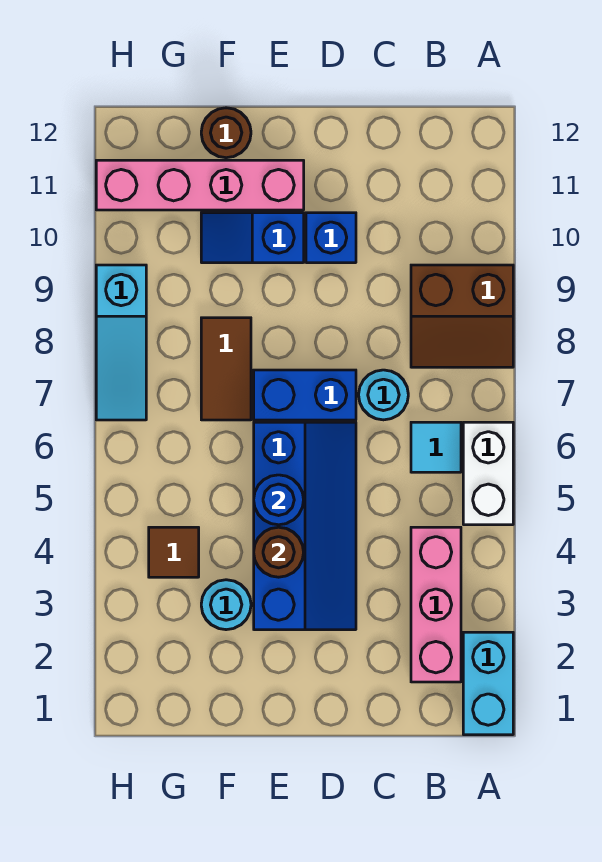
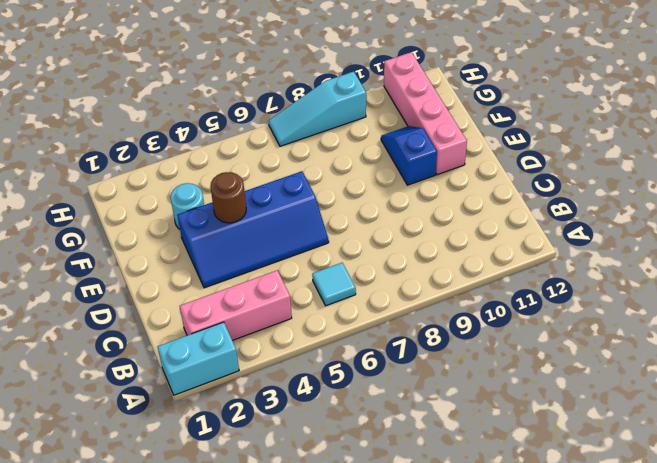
none -> white brick A5:A6 level 1
none -> brown slope A8:B9 level 1 top 9
none -> cyan round brick C7 level 1

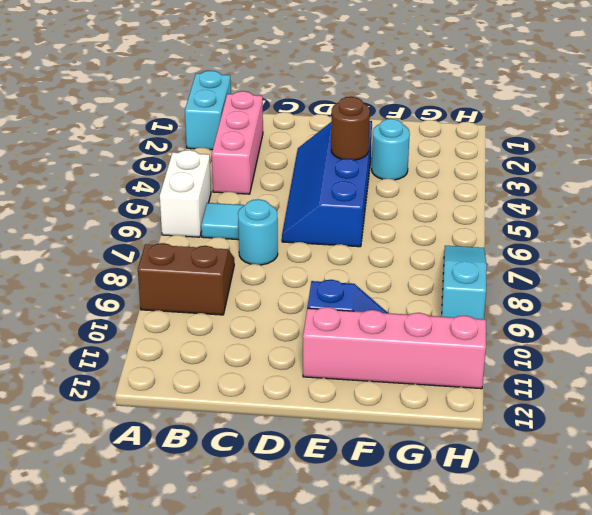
none -> blue brick D7:E7 level 1
none -> blue brick D10 level 1
none -> brown tile F7:F8 level 1

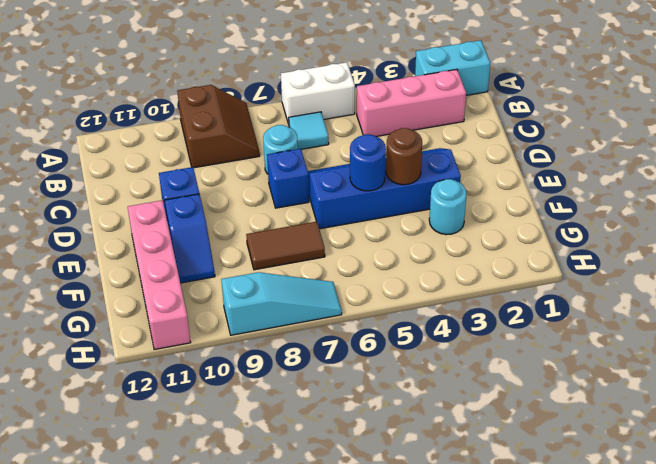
blue brick D7 level 1 -> blue brick D7:E7 level 1
none -> brown round brick F12 level 1
none -> brown tile G4 level 1

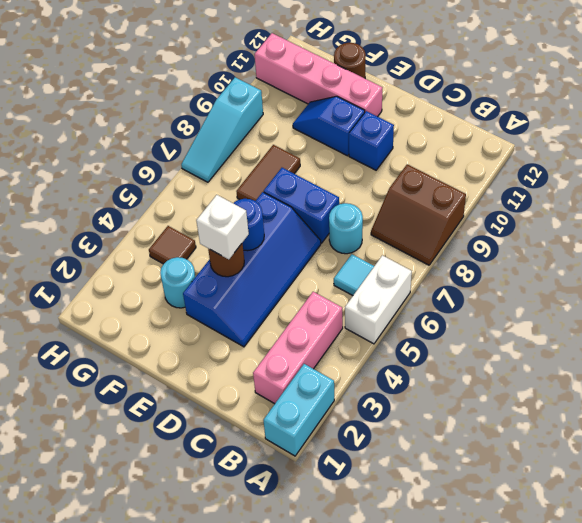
white brick E4 level 3 -> none

